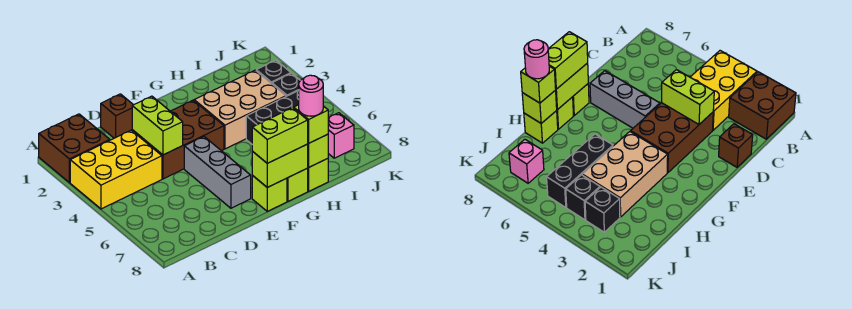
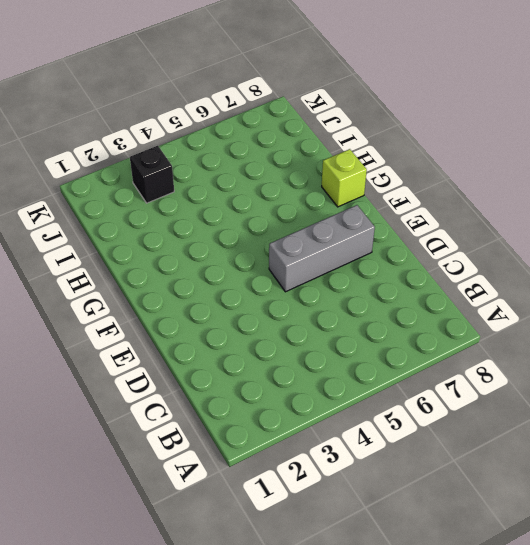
none -> brown brick A1:B2 level 1
none -> yellow brick A3:C4 level 1
none -> brown brick D1 level 1

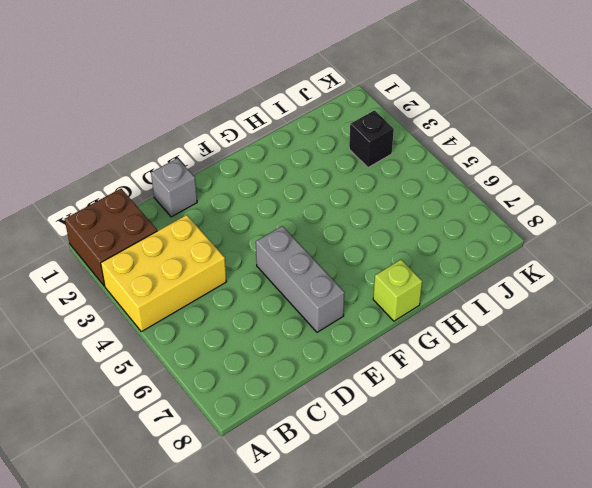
grey brick D1 level 1 -> brown brick D1 level 1
none -> brown brick D3:F4 level 1
none -> lime brick F8 level 1
none -> tan brick G3:I4 level 1

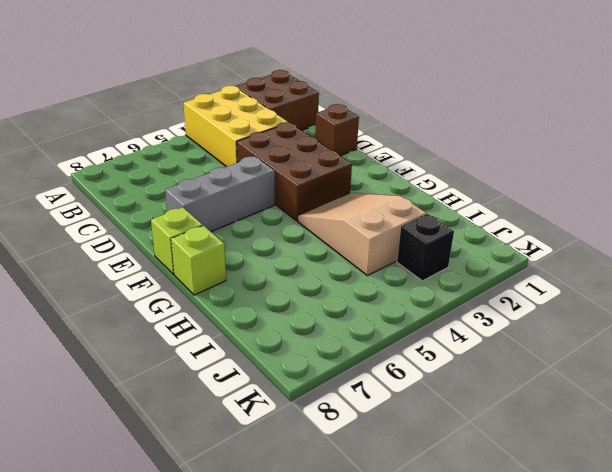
tan slope G3:I4 level 1 top I -> tan brick G3:I4 level 1
none -> black brick H5:J5 level 1
none -> lime brick H8 level 1
none -> black brick J4 level 1

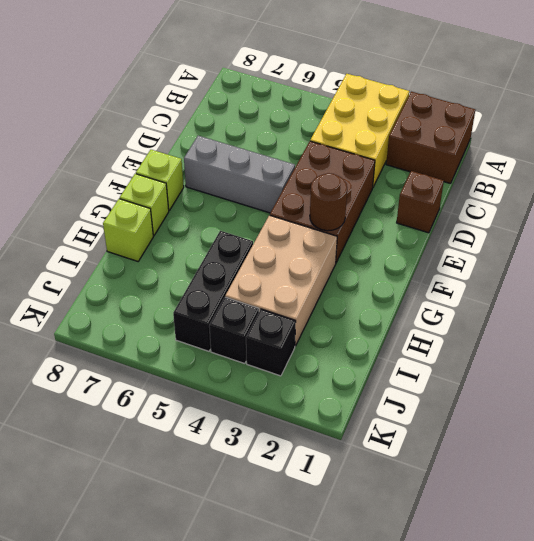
brown round brick F3 level 2 -> none
none -> pink brick J7 level 1
none -> lime brick D3:D4 level 2
none -> lime brick F8:G8 level 2

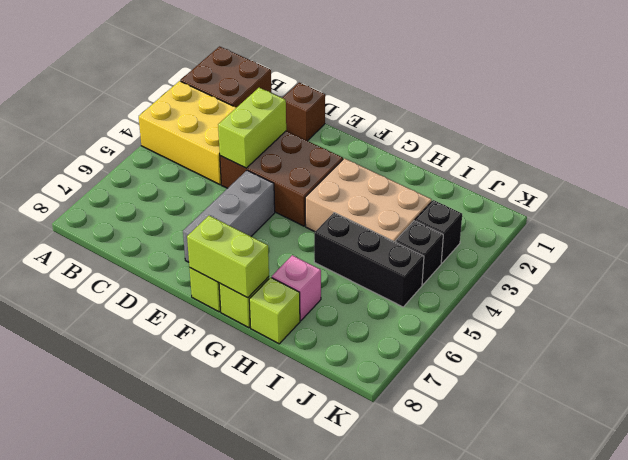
pink brick H7 level 1 -> pink brick J7 level 1
none -> lime brick H8 level 2
none -> lime brick F8:G8 level 3
none -> lime brick H8 level 3

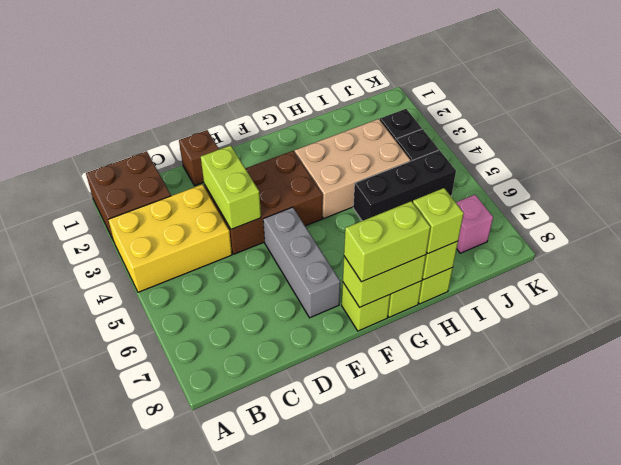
none -> pink round brick H8 level 4

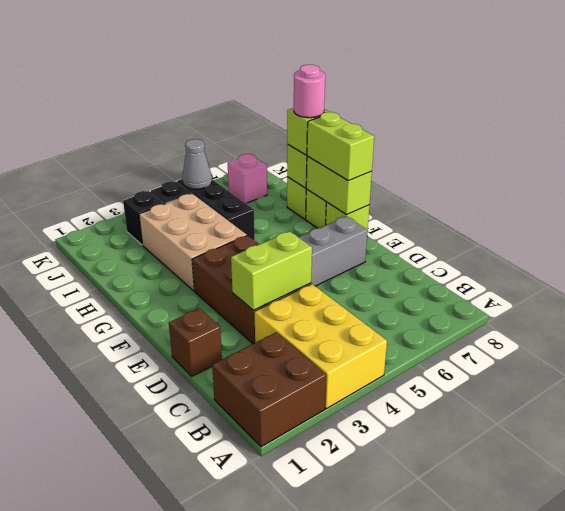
grey cone J5 level 2 -> none

